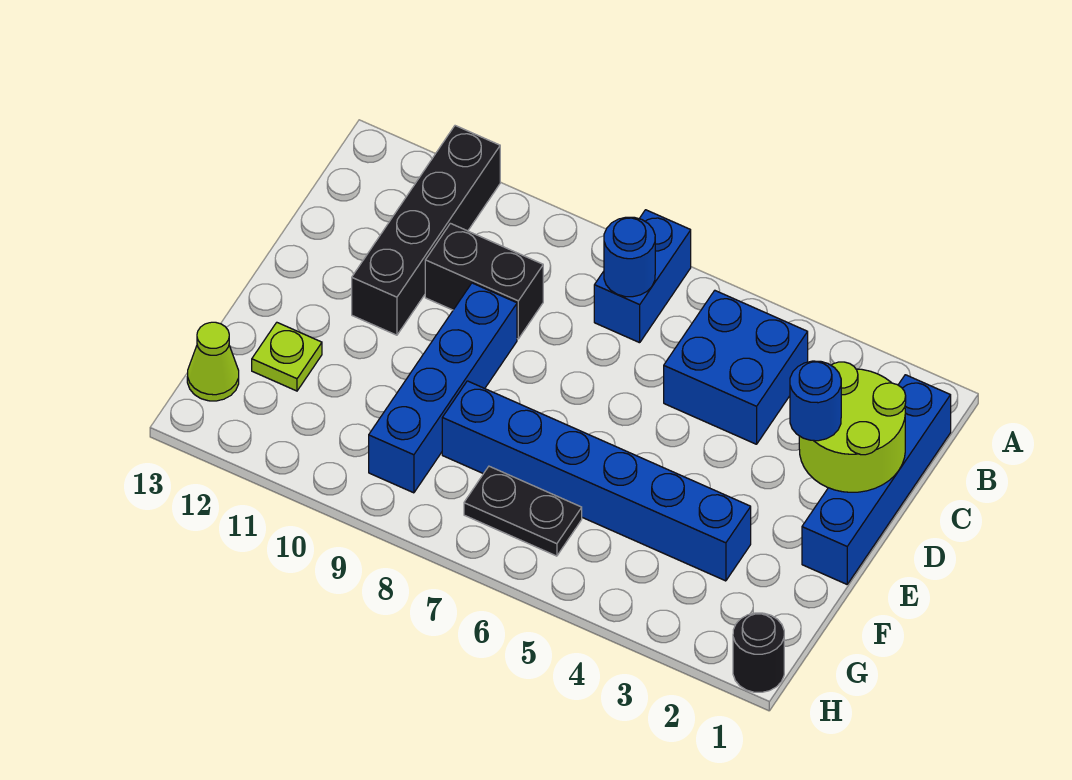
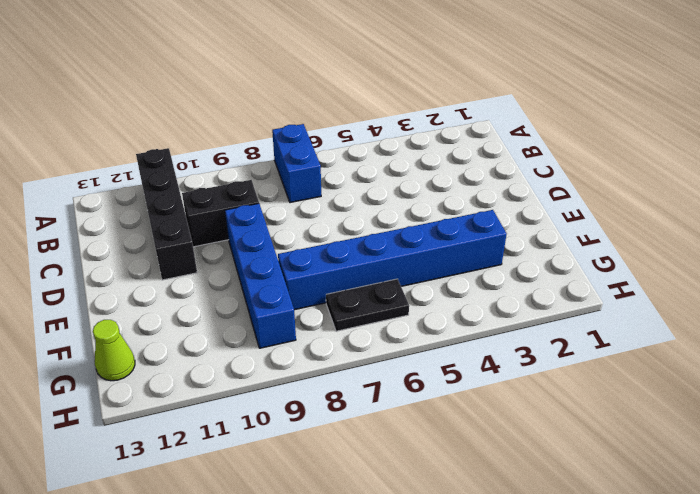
none -> blue brick B1:E1 level 1
none -> blue brick B4:C5 level 1
none -> lime plate F12 level 1

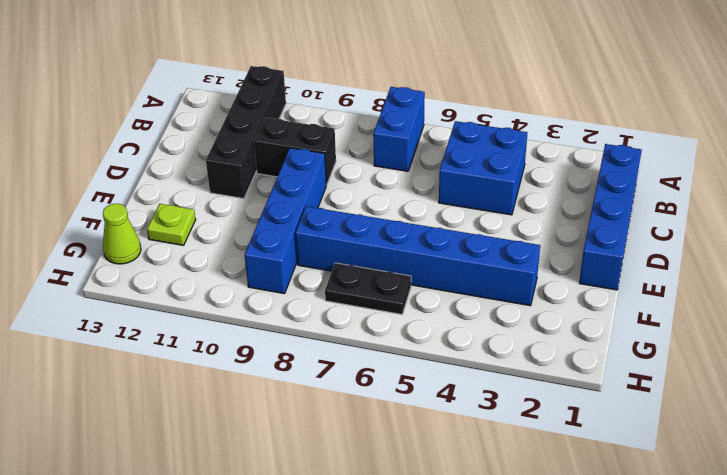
none -> black round brick H1 level 1
none -> blue round brick B7 level 2
none -> lime round brick C1:D2 level 2

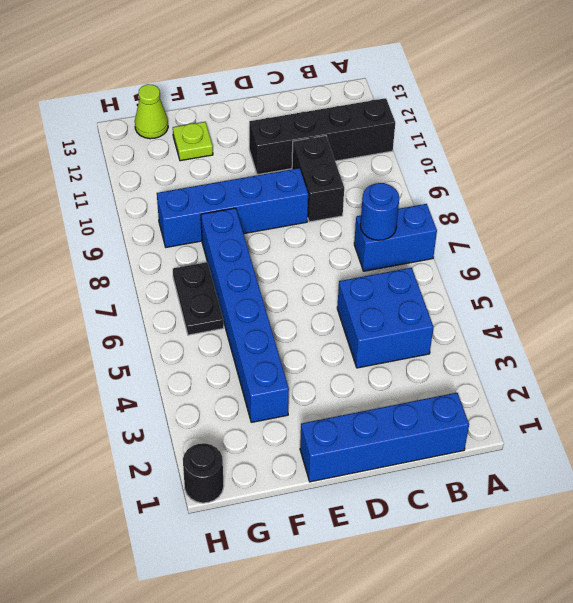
none -> lime round brick C1:D2 level 2
none -> blue round brick D2 level 3

